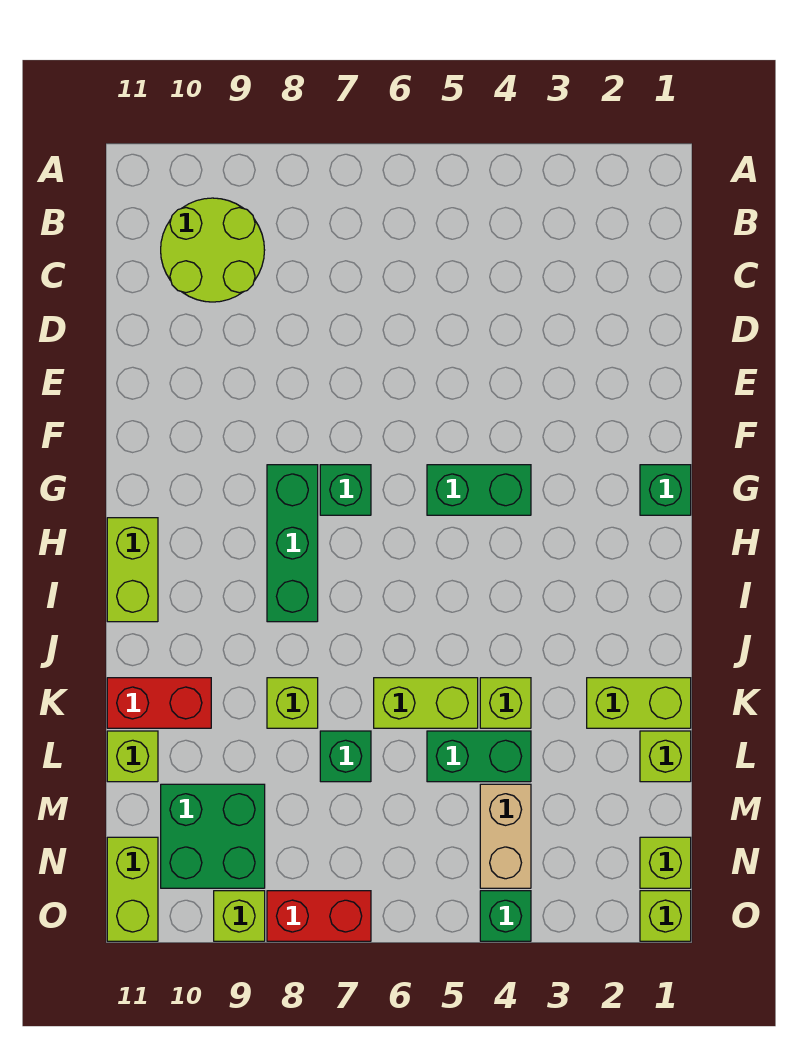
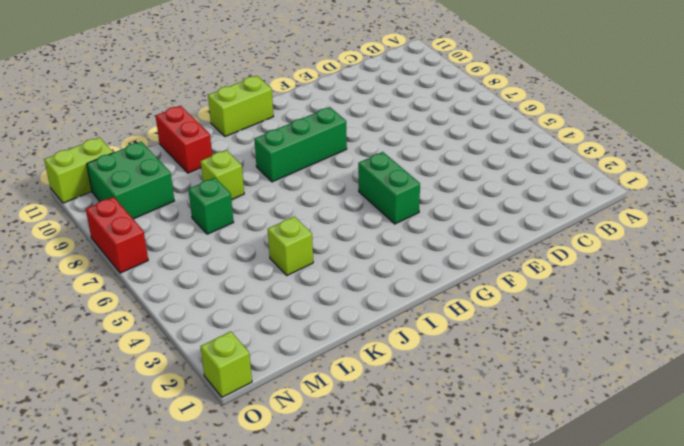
none -> lime round brick B9:C10 level 1
none -> green brick G1 level 1
none -> green brick G7 level 1

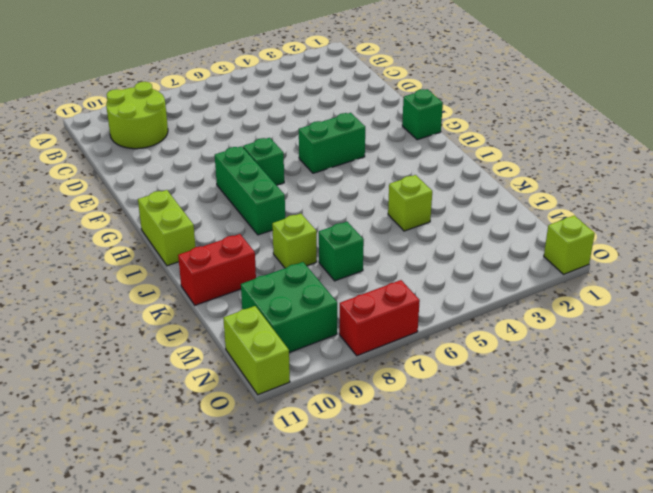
none -> lime brick K1:K2 level 1
none -> lime brick K5:K6 level 1
none -> lime brick L1 level 1

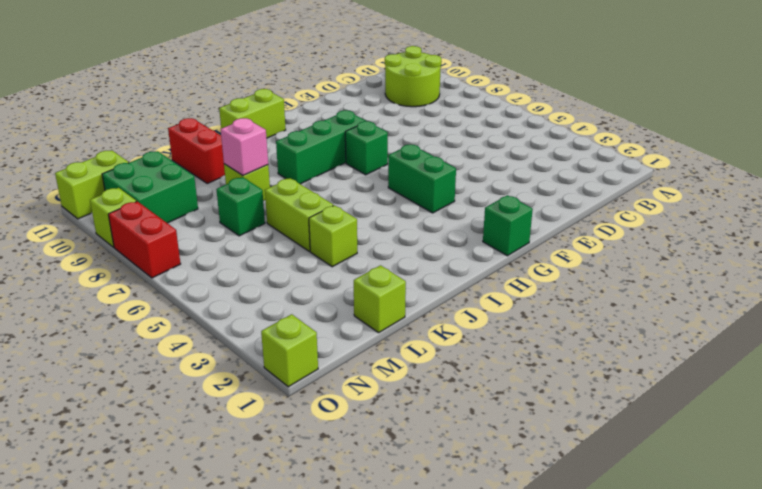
pink brick K8 level 2 -> none
none -> lime brick K1:K2 level 1
none -> green brick L4:L5 level 1
none -> lime brick L11 level 1

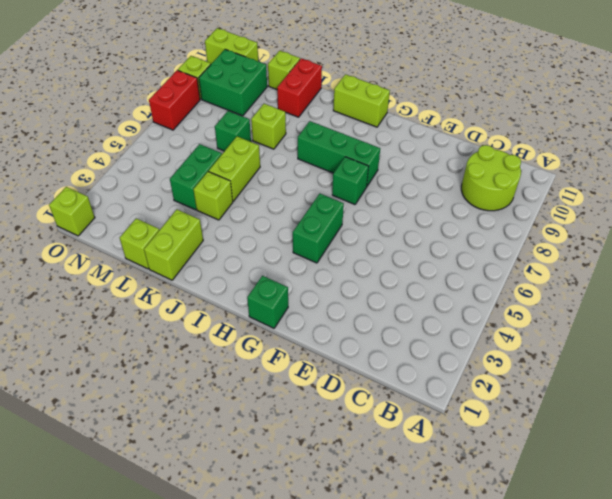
none -> tan brick M4:N4 level 1
none -> lime brick N1 level 1
none -> green brick O4 level 1

